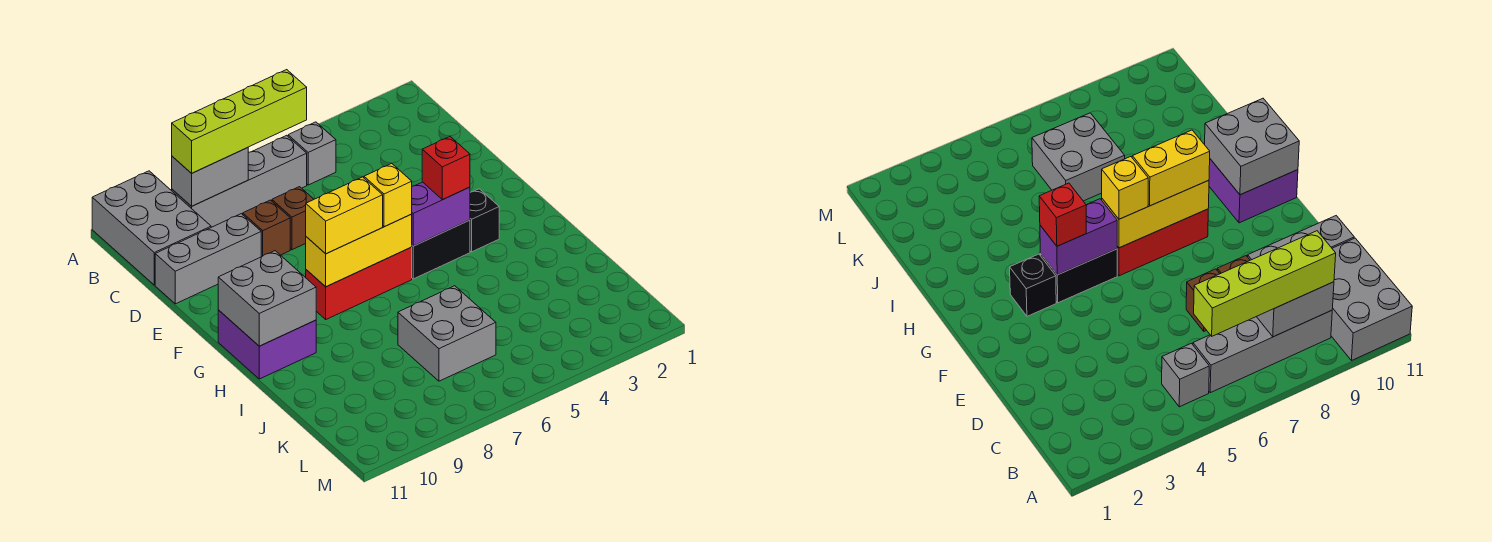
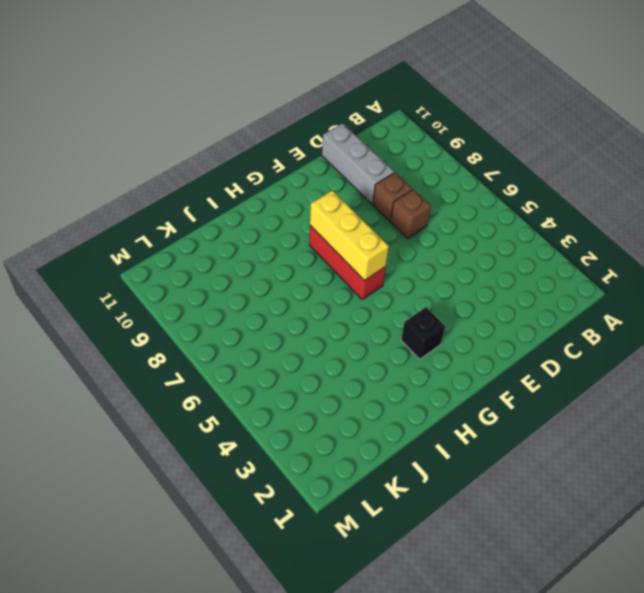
none -> grey brick A10:C11 level 1
none -> grey brick B5 level 1
none -> grey brick B6:B9 level 1

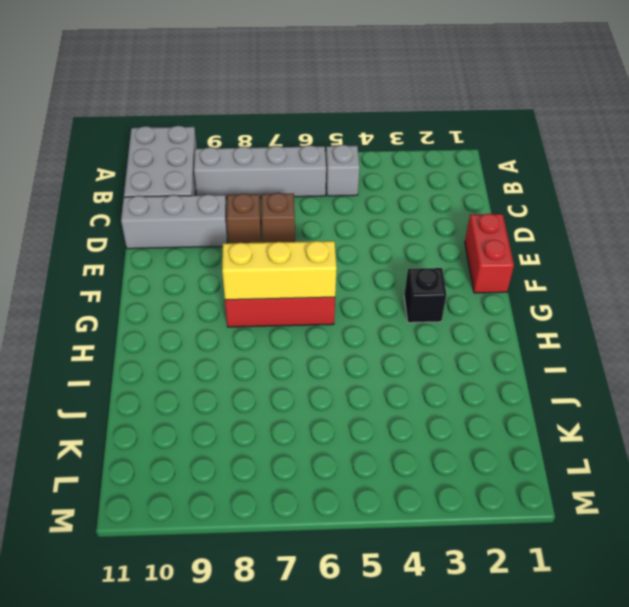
red brick E1:F1 level 1 -> none
none -> black brick G4:G5 level 1
none -> purple brick G10:H11 level 1
none -> grey brick J6:K7 level 1

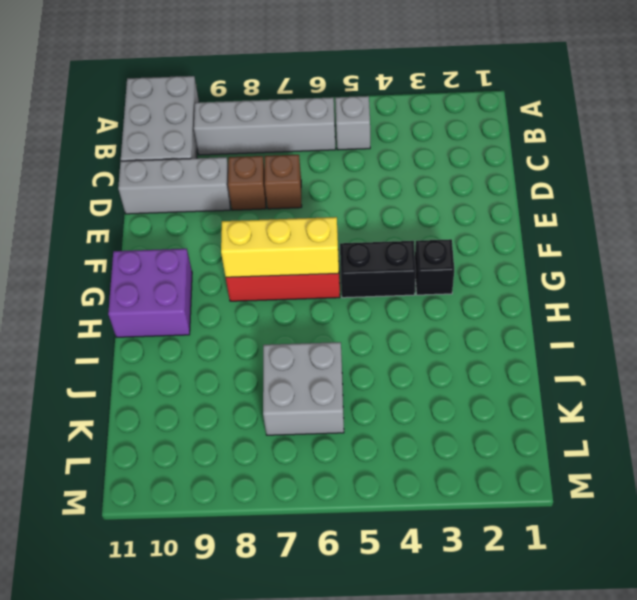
none -> grey brick B8:B9 level 2
none -> purple brick G4:G5 level 2
none -> grey brick G10:H11 level 2

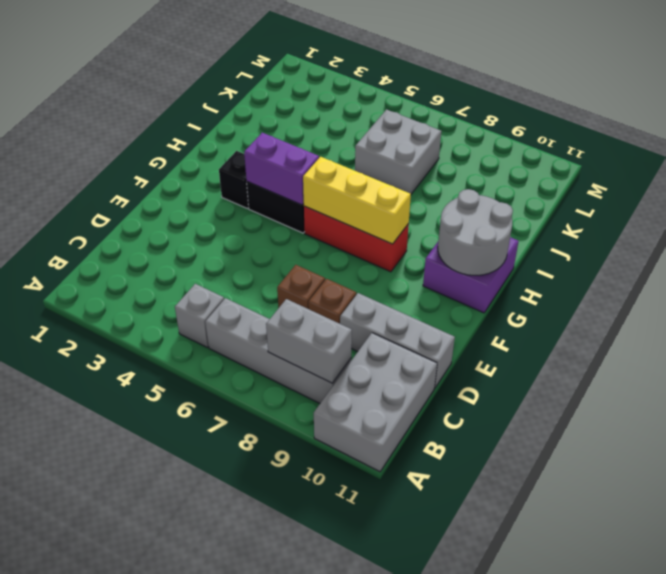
grey round brick G10:H11 level 2 -> grey brick G10:H11 level 2
none -> lime brick B6:B9 level 3
none -> red brick G4 level 3
none -> yellow brick G6 level 3

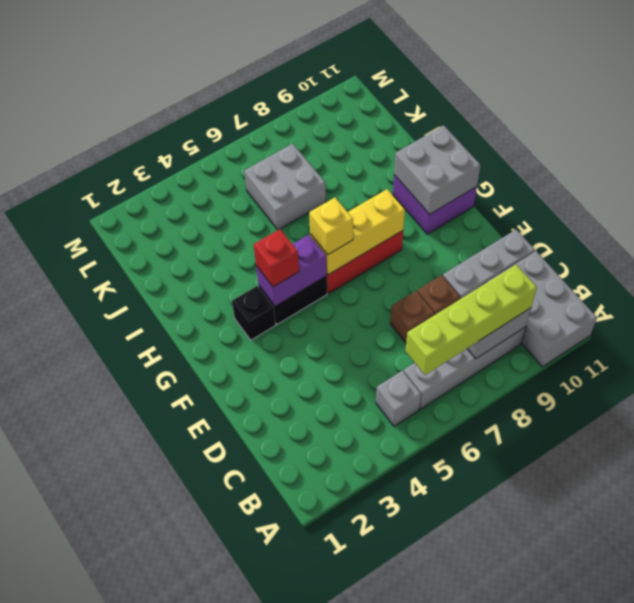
none -> yellow brick G7:G8 level 3

